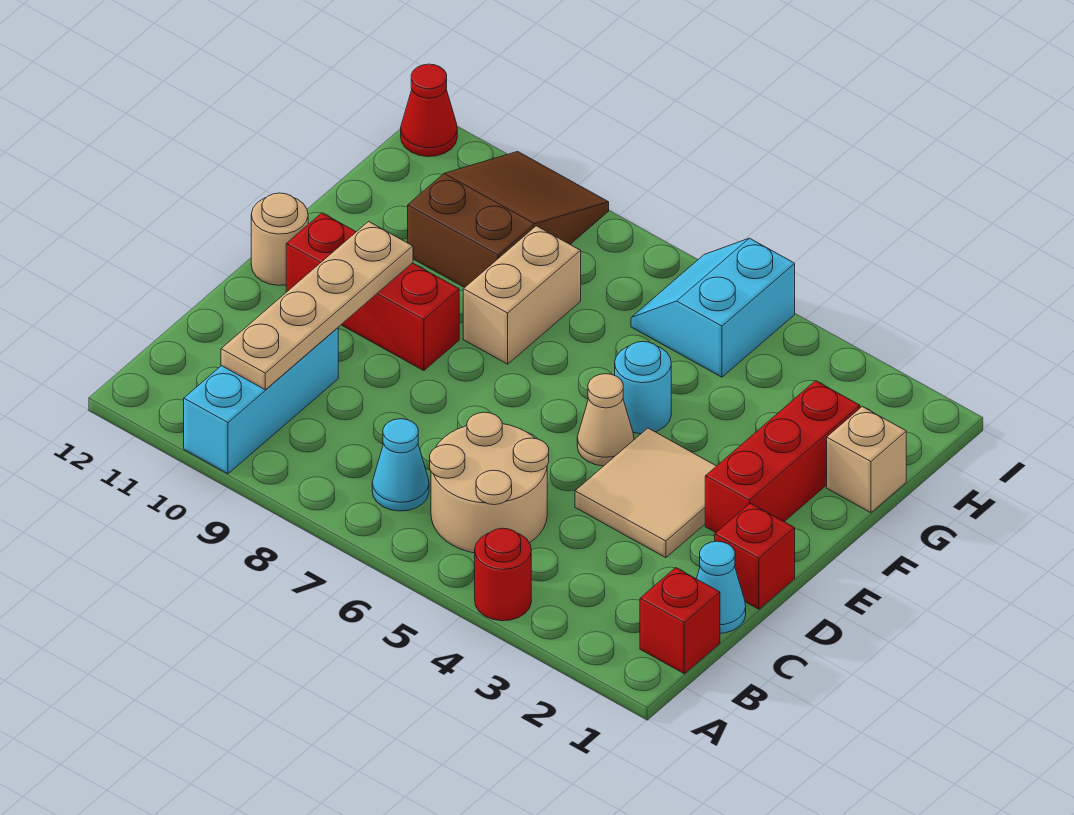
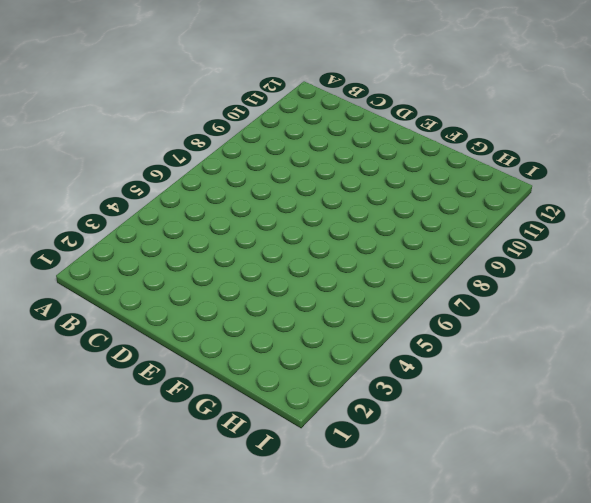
none -> red round brick A4 level 1
none -> cyan brick A10:C10 level 1
none -> red brick B1 level 1

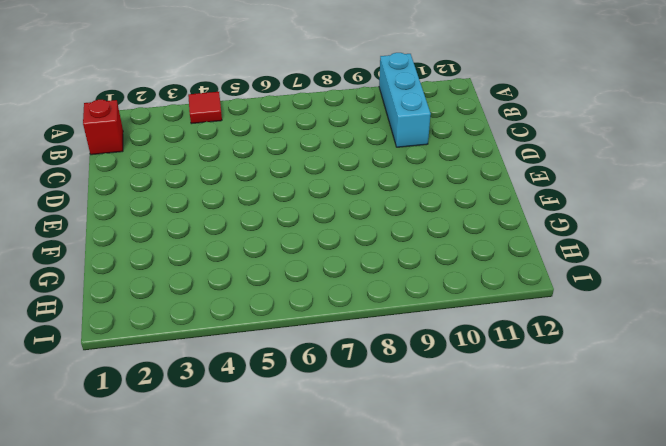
red tile A4 level 1 -> red round brick A4 level 1
none -> tan round brick B5:C6 level 1
none -> cyan cone B7 level 1
none -> cyan cone C1 level 1

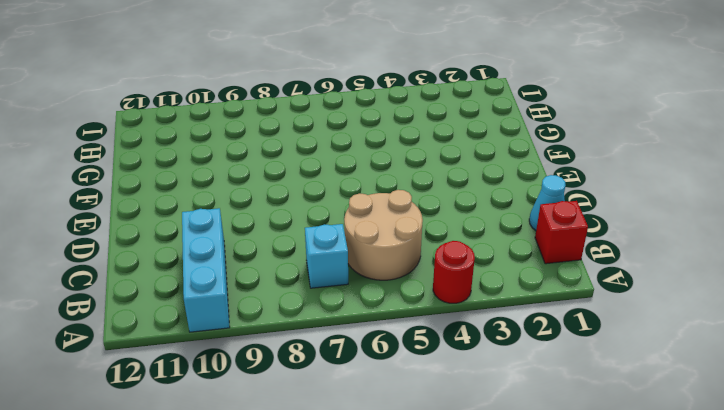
cyan brick B7 level 1 -> cyan cone B7 level 1
none -> red brick D1 level 1
none -> tan tile D3:E4 level 1
none -> red brick E2:G2 level 1

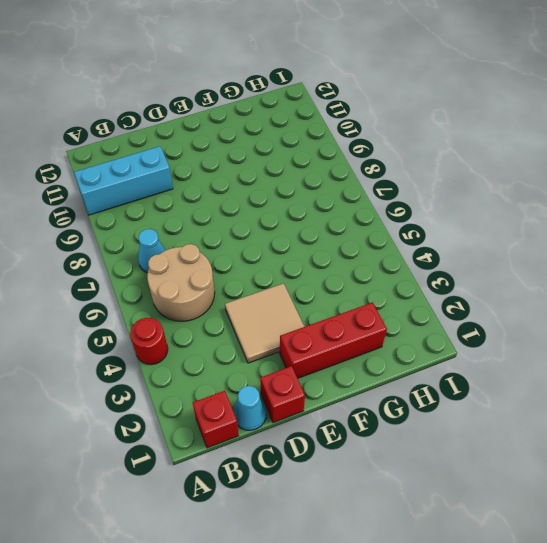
none -> tan cone E5 level 1
none -> red brick E9:E11 level 1
none -> tan round brick E12 level 1

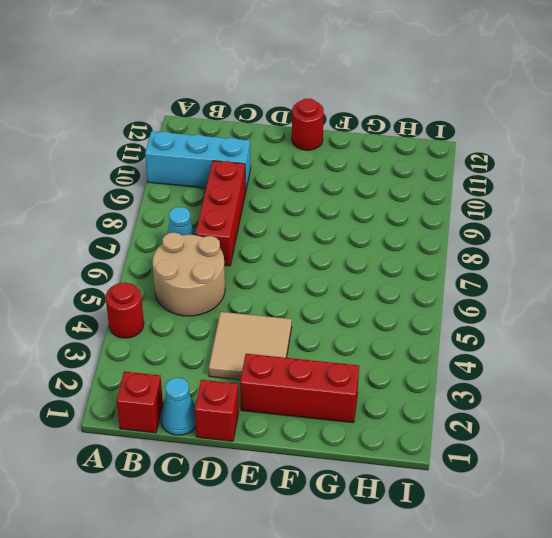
red brick C7:C9 level 1 -> red brick E9:E11 level 1
red round brick E12 level 1 -> tan round brick E12 level 1
none -> tan cone E5 level 1
none -> cyan round brick F5 level 1
none -> tan brick F8:G8 level 1

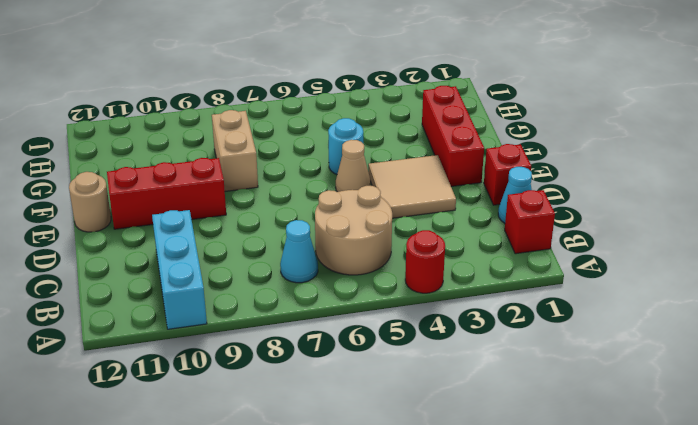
none -> tan brick G1 level 1
none -> brown slope G9:I10 level 1 top G
none -> cyan slope H5:I6 level 1 top 5

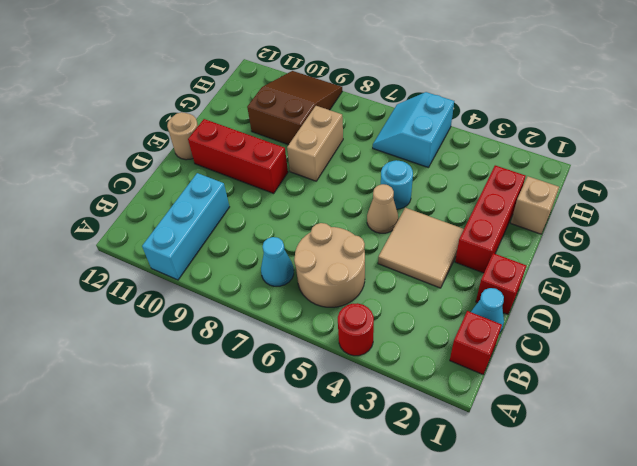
none -> red cone I12 level 1
none -> tan plate B10:E10 level 2

